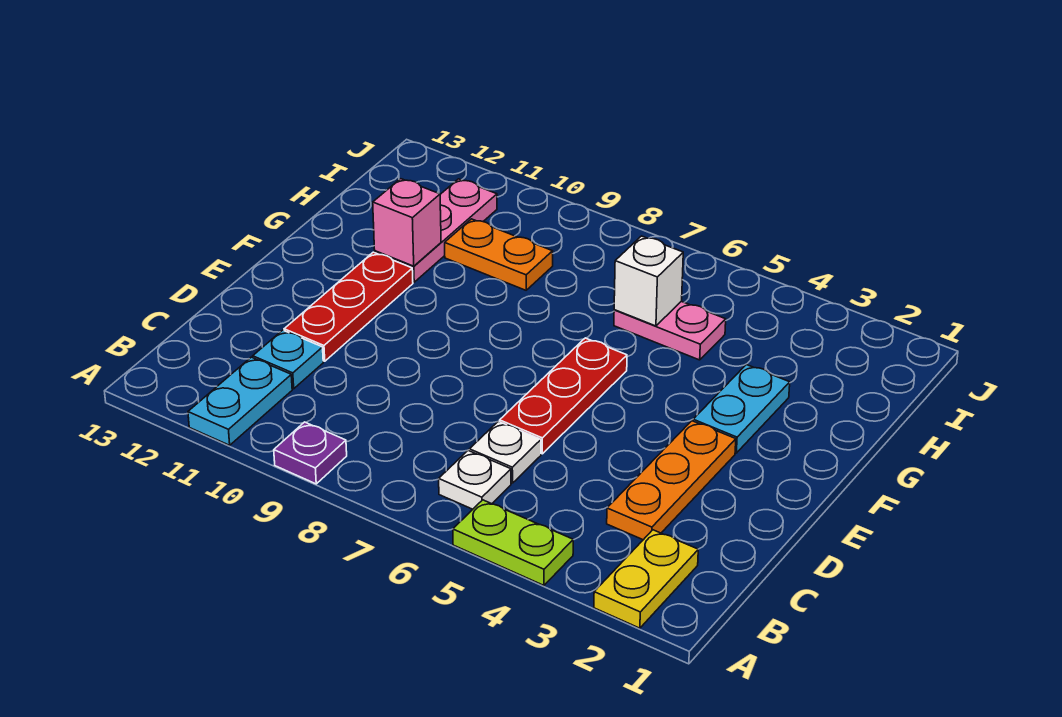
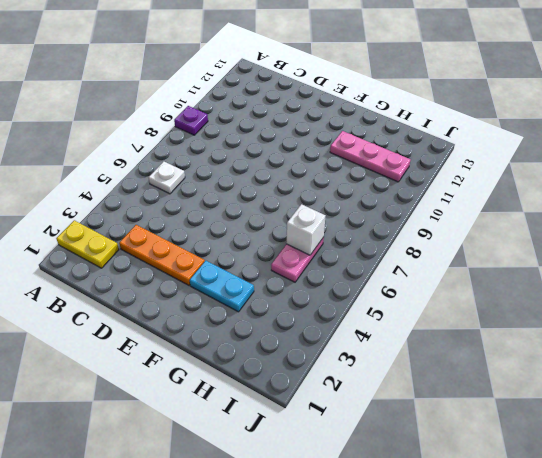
none -> lime plate A4:A5 level 1
none -> cyan plate A11:B11 level 1
none -> white plate C6 level 1

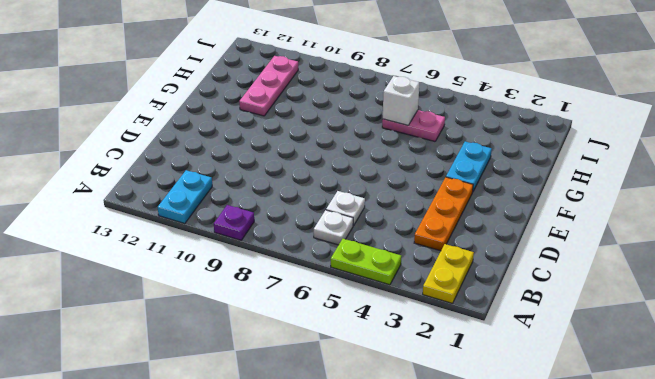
none -> cyan plate C11 level 1
none -> red plate D6:F6 level 1
none -> red plate D11:F11 level 1

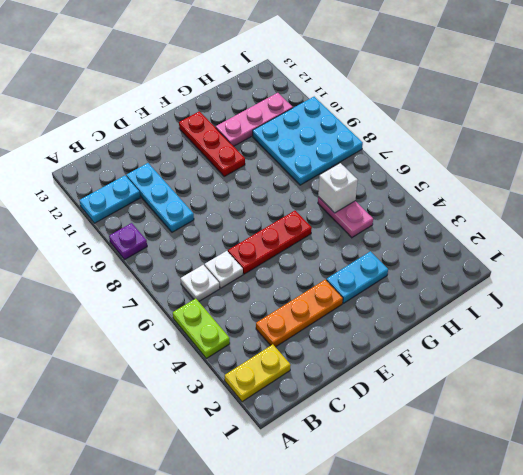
cyan plate C9:C11 level 1 -> cyan plate C11 level 1
red plate F10:F12 level 1 -> red plate D11:F11 level 1
cyan plate H8:J10 level 1 -> orange plate H9:H10 level 1
none -> pink brick G11 level 2

